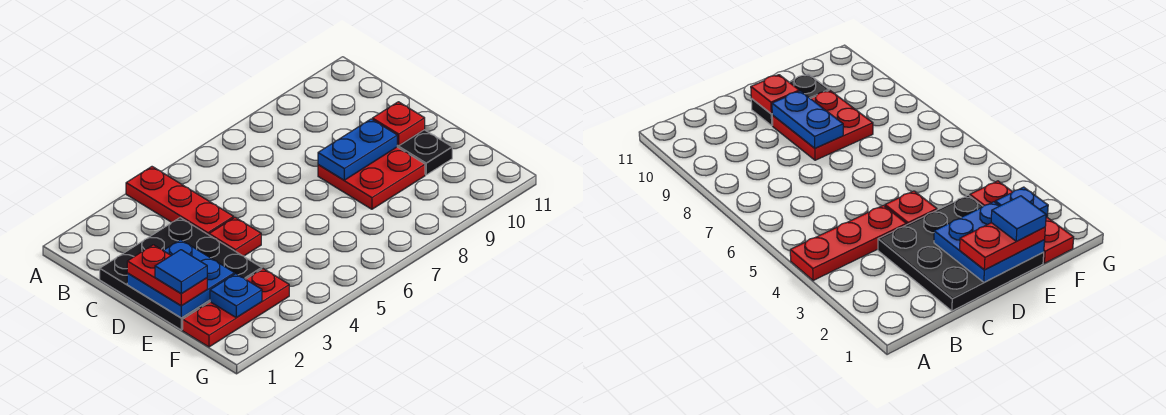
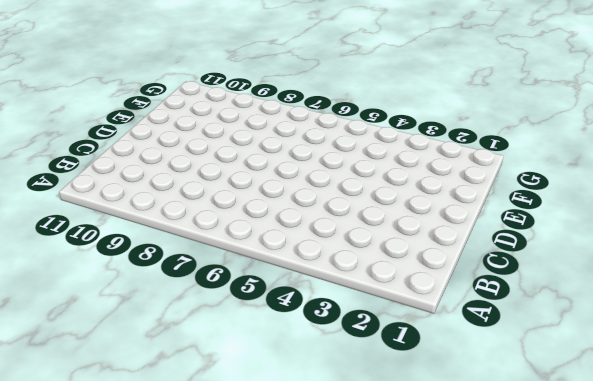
none -> red plate A4:C4 level 1
none -> black plate C1:E3 level 1
none -> red plate D4 level 1

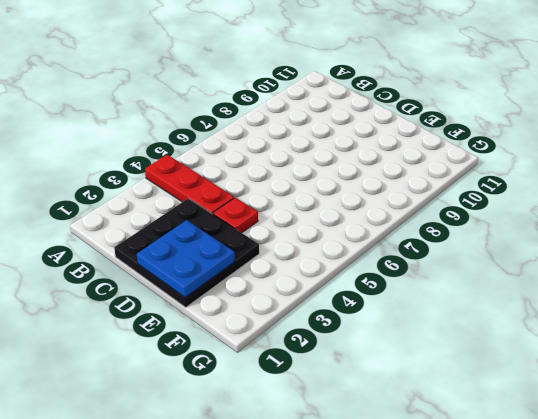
none -> red plate D8:E9 level 1
none -> black plate D10:E10 level 1
none -> red plate F1:F3 level 1

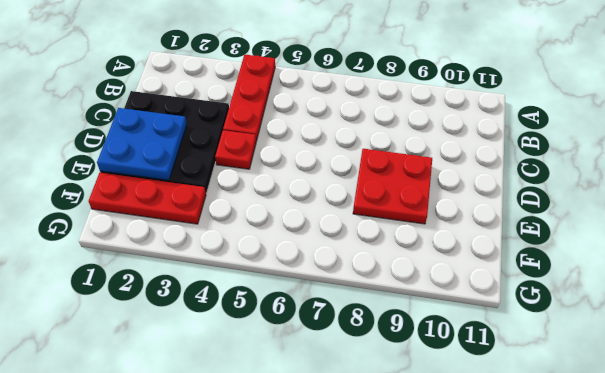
none -> black plate D10:E10 level 1
none -> blue plate D8:D9 level 2
none -> red plate D10 level 2

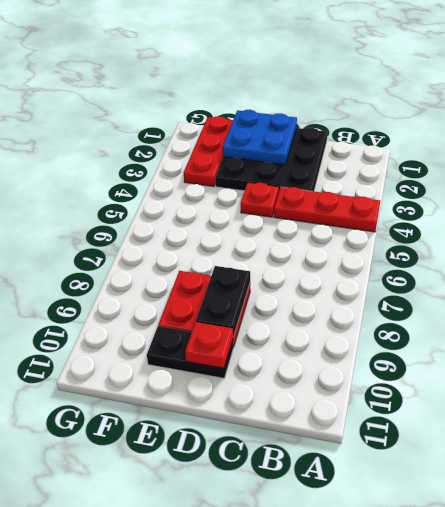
black plate D8:D9 level 2 -> blue plate D8:D9 level 2
none -> blue plate F2 level 2
none -> red plate D1:E1 level 3
none -> blue tile E1 level 4

